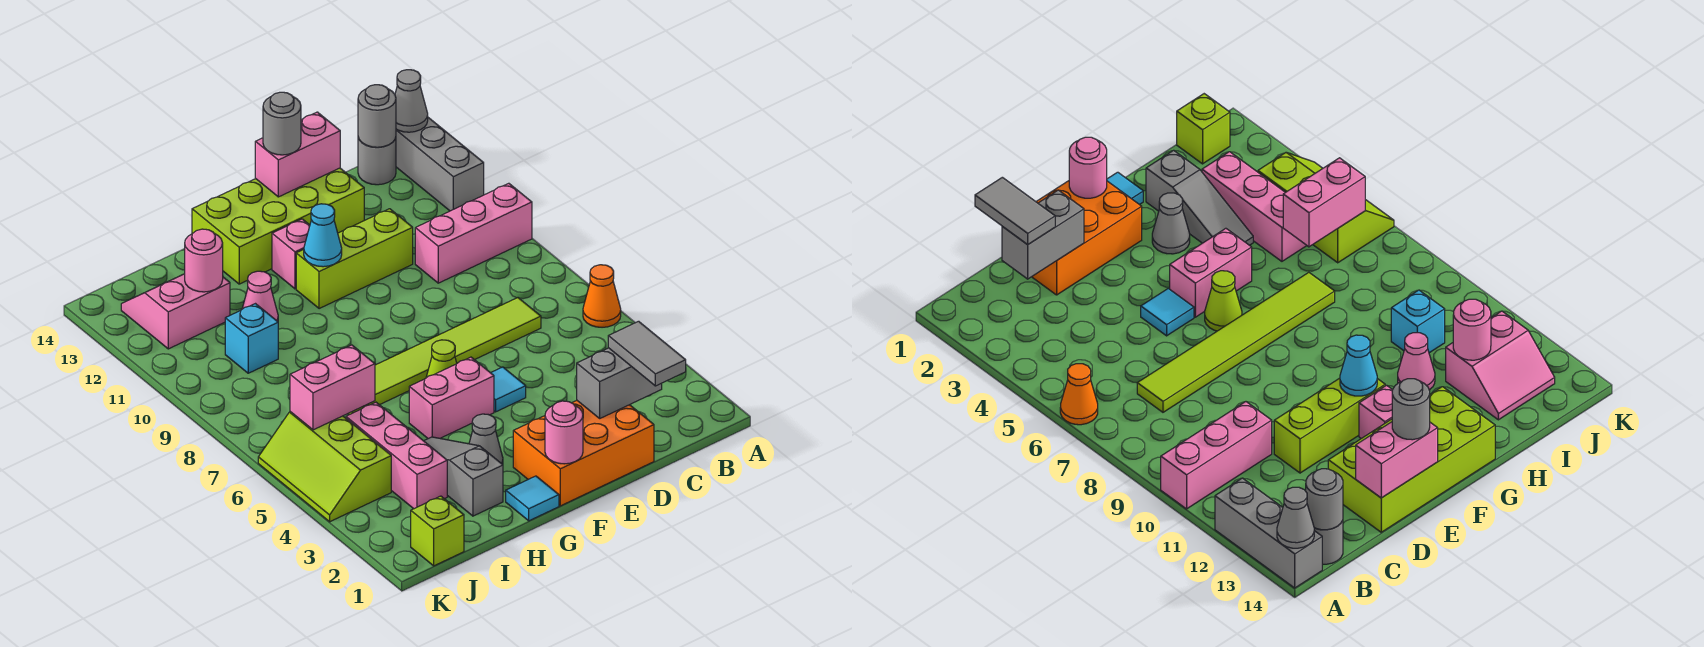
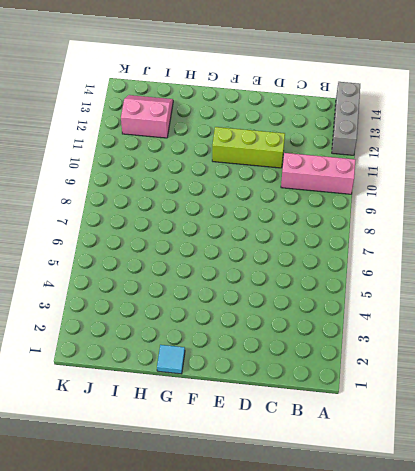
none -> orange cone A6 level 1
none -> grey round brick B14 level 1
none -> lime tile C7:H7 level 1
none -> orange brick D1:F2 level 1

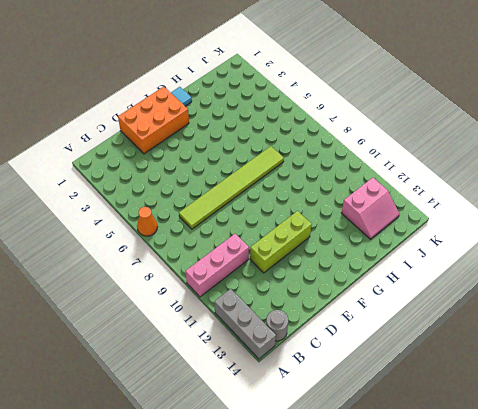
none -> lime brick D13:G14 level 1
none -> cyan tile E5 level 1
none -> pink brick F5:G5 level 1
none -> lime cone F6 level 1

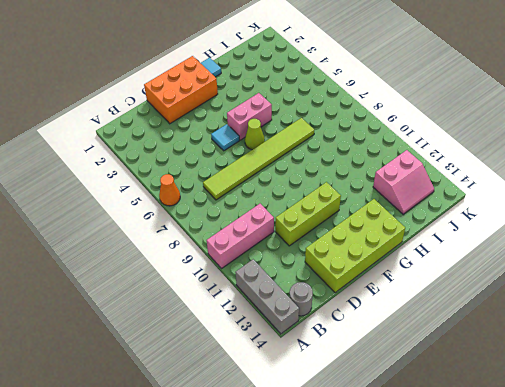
none -> pink brick F12 level 1
none -> grey cone G3 level 1
none -> grey slope H2:H4 level 1 top 2
none -> pink cone H11 level 1

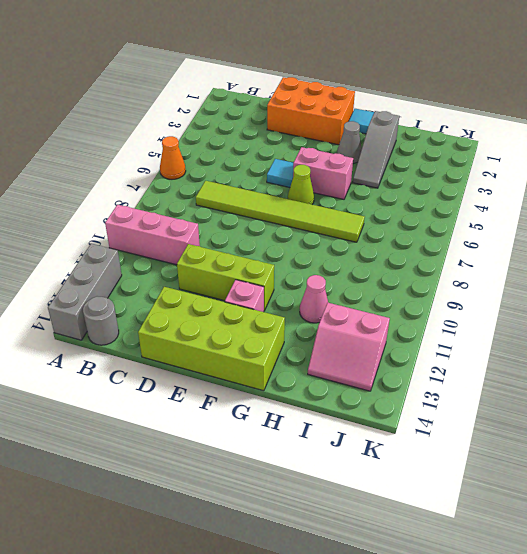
none -> pink brick I3:I5 level 1
none -> cyan brick I10 level 1
none -> lime brick J1 level 1
none -> lime slope J4:K6 level 1 top J

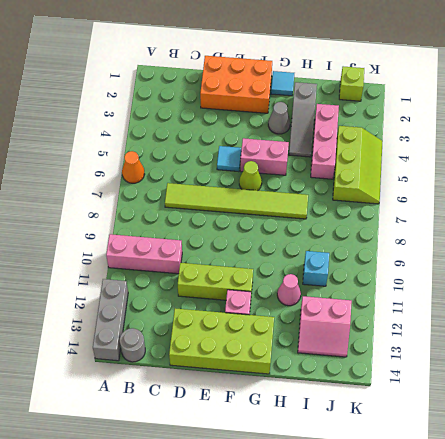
none -> grey cone A14 level 2
none -> grey round brick B14 level 2
none -> grey brick C2:D2 level 2
none -> pink brick D14:E14 level 2

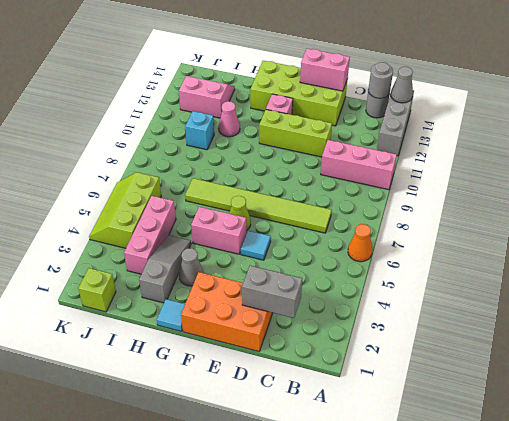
none -> pink round brick F1 level 2
none -> cyan cone F11 level 2
none -> pink brick I6:J6 level 2
none -> pink round brick I12 level 2

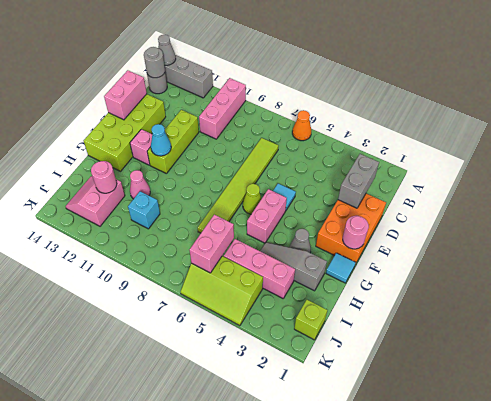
none -> grey tile C1:C2 level 3
none -> grey round brick E14 level 3

